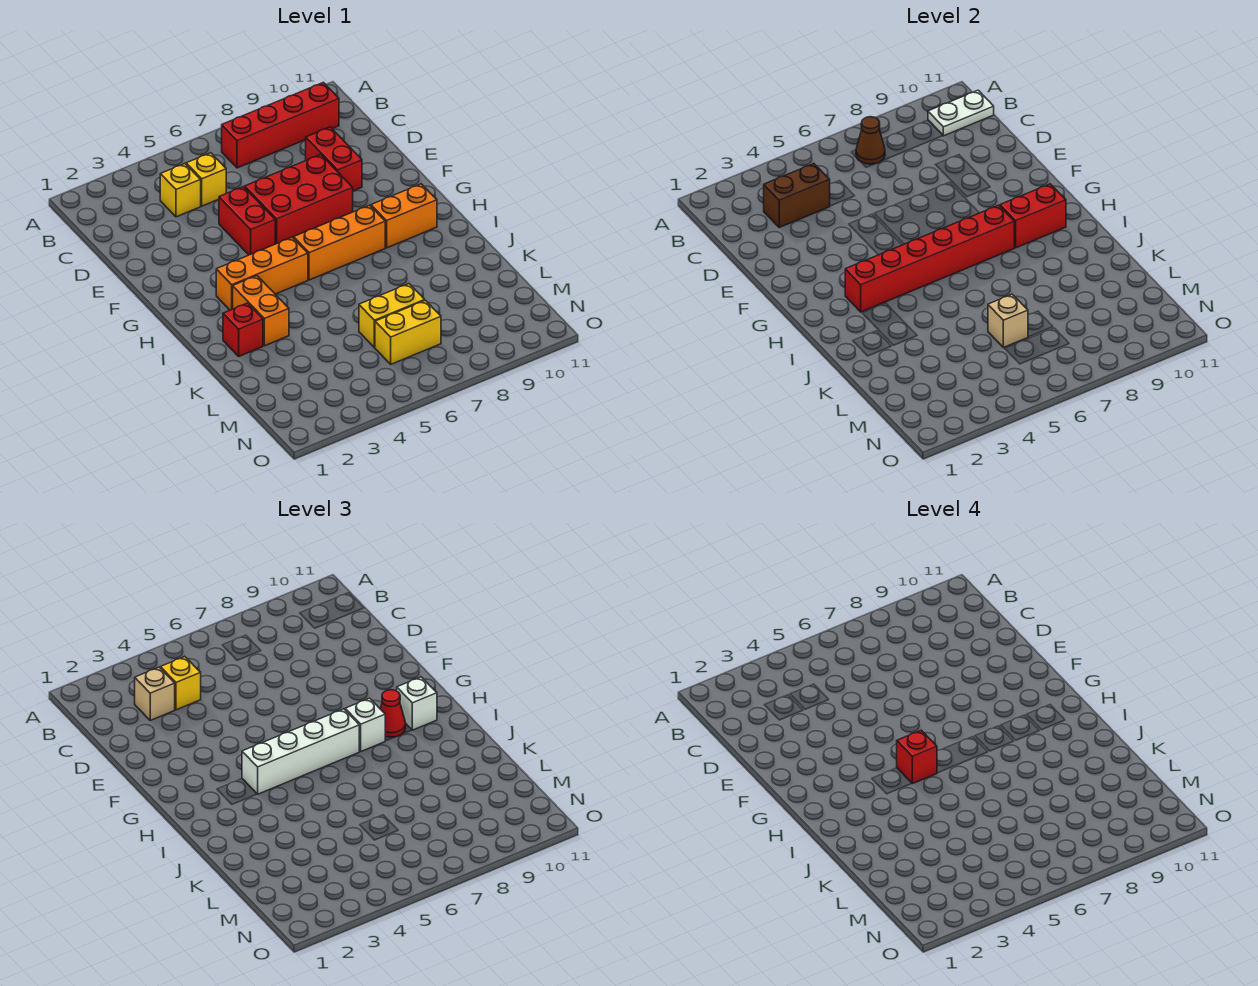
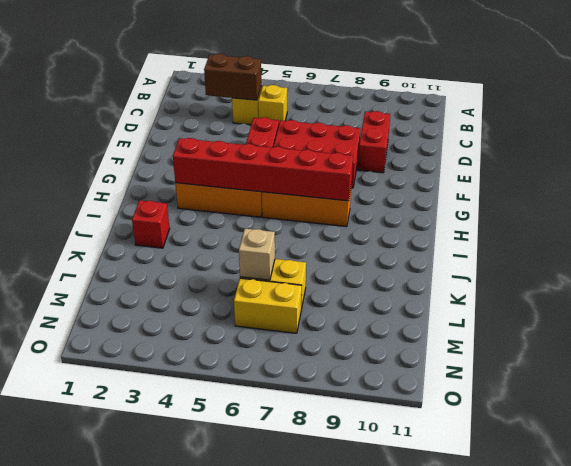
none -> red brick B7:B10 level 1
none -> orange brick H9:H10 level 1
none -> orange brick I3:J3 level 1

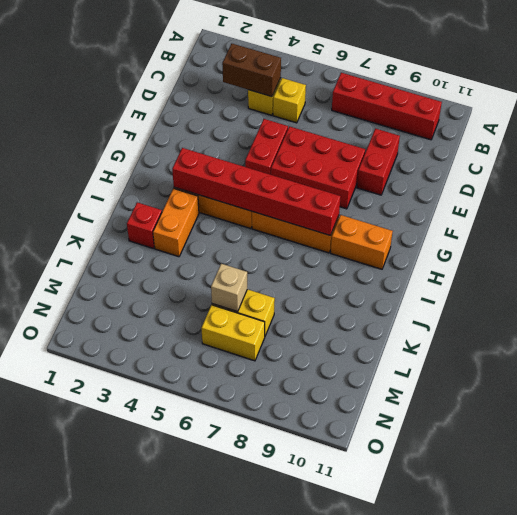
none -> brown cone B7 level 2
none -> white plate B10:B11 level 2
none -> red brick H9:H10 level 2

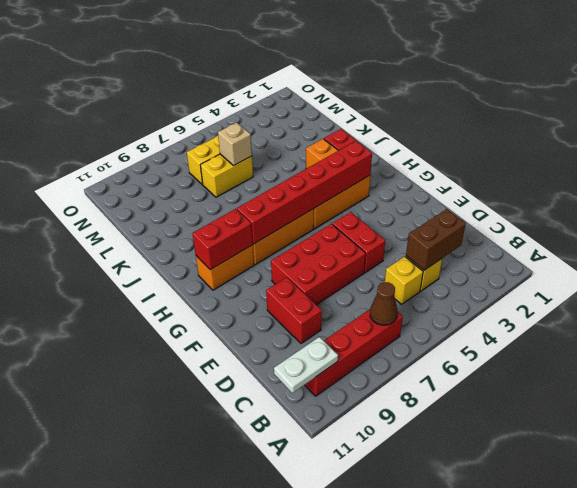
none -> tan brick C3 level 3
none -> yellow brick C4 level 3
none -> white brick H4:H7 level 3

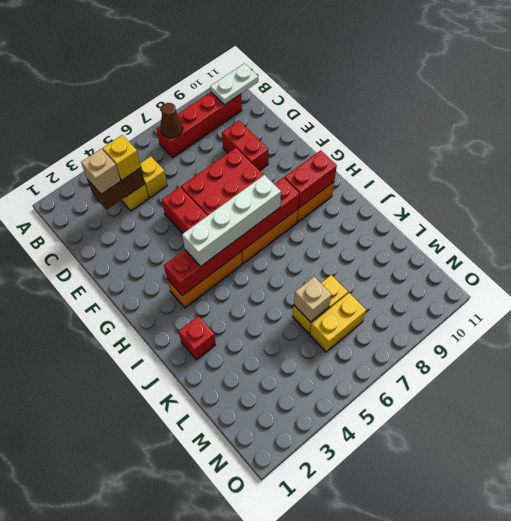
none -> orange brick I3:J3 level 1
none -> white brick H8 level 3
none -> red cone H9 level 3

